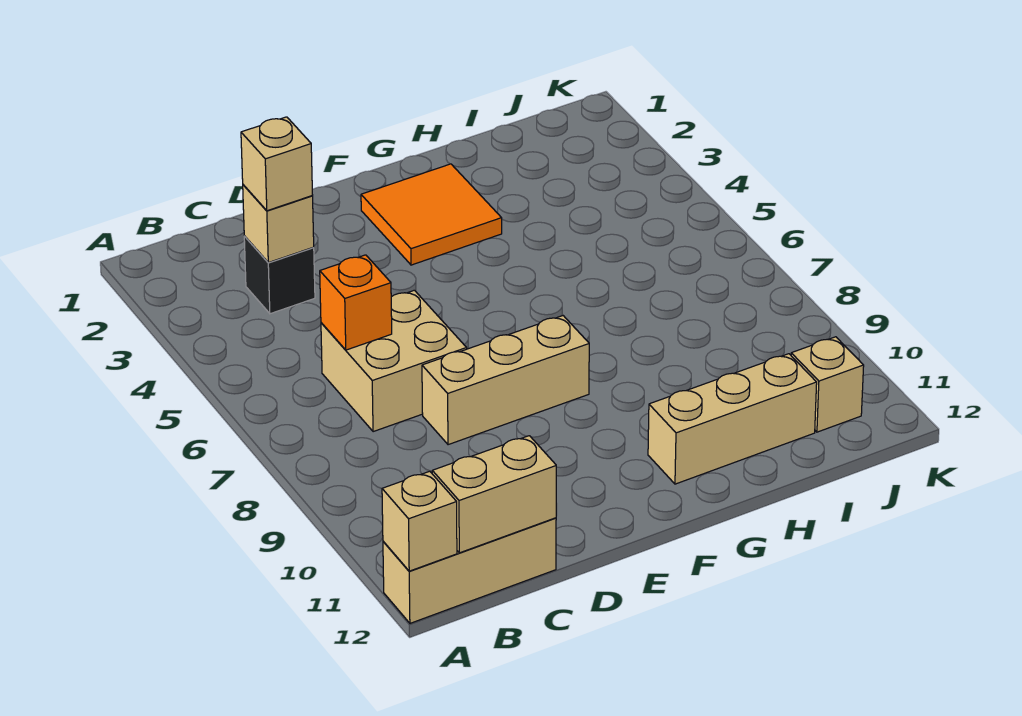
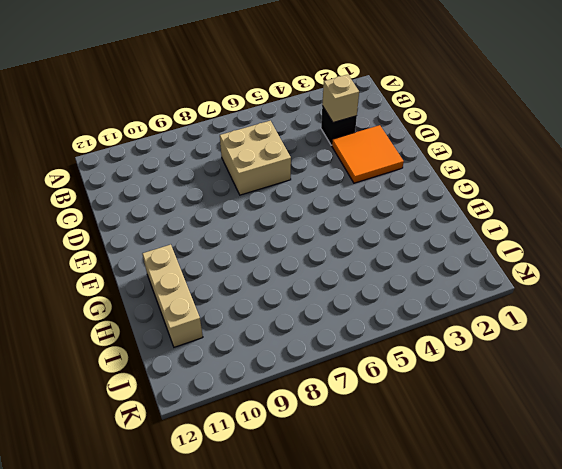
orange tile D2:E3 level 1 -> orange tile F2:G3 level 1
none -> tan brick A12:C12 level 1
none -> tan brick D8:F8 level 1
none -> tan brick J11 level 1

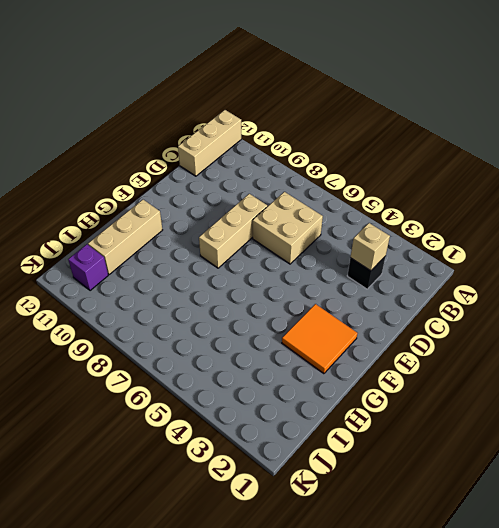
purple brick J11 level 1 -> tan brick J11 level 1
none -> tan brick A12 level 2
none -> tan brick B12:C12 level 2
none -> orange brick C6 level 2

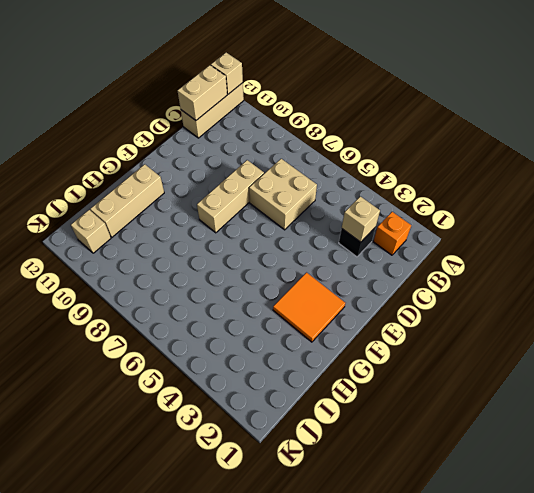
orange brick B2 level 1 -> orange brick C6 level 2
none -> tan brick C3 level 3

